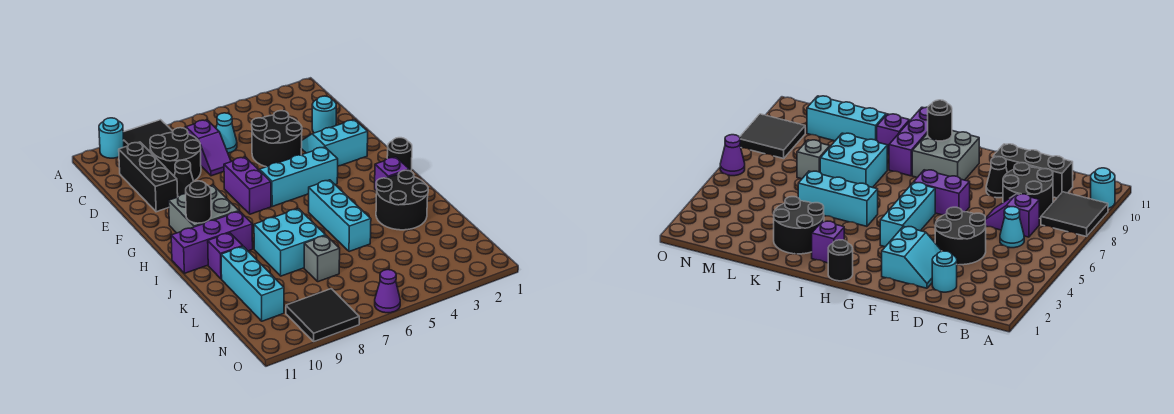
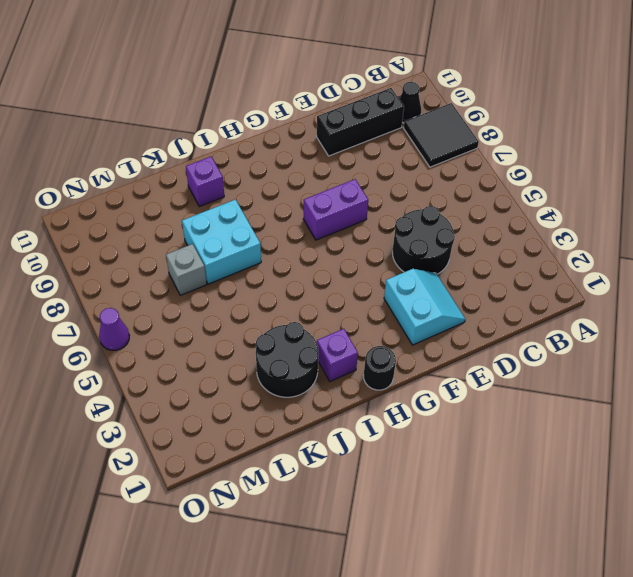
black cone B10 level 1 -> black cone E9 level 1
none -> cyan round brick A10 level 1
none -> cyan cone C6 level 1
none -> purple slope C7:D7 level 1 top C

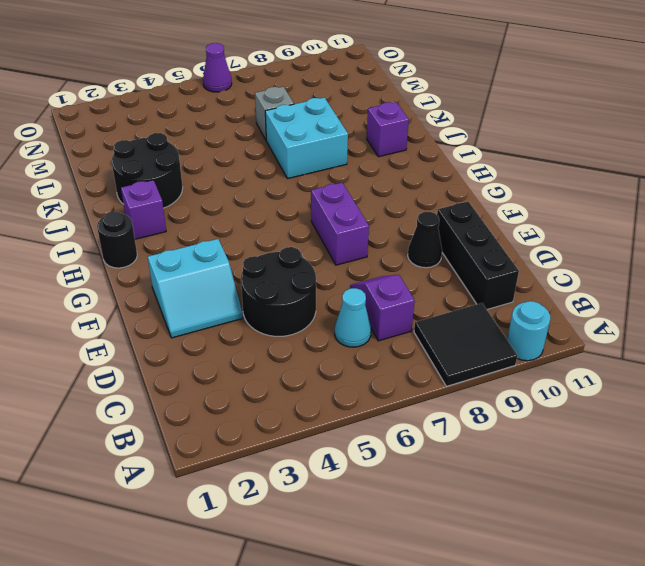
none -> black round brick C8:D9 level 1
none -> cyan round brick D2 level 1
none -> cyan brick G4:G6 level 1

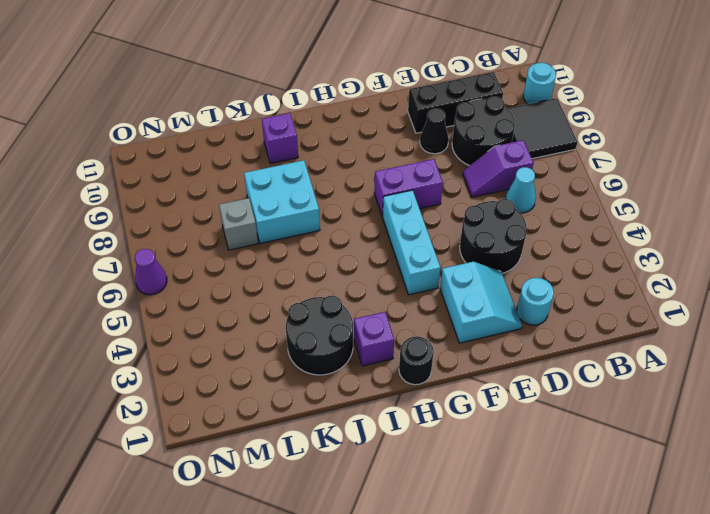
none -> grey brick G9:H10 level 1
none -> cyan brick I5:K5 level 1
none -> purple brick I9:I11 level 1

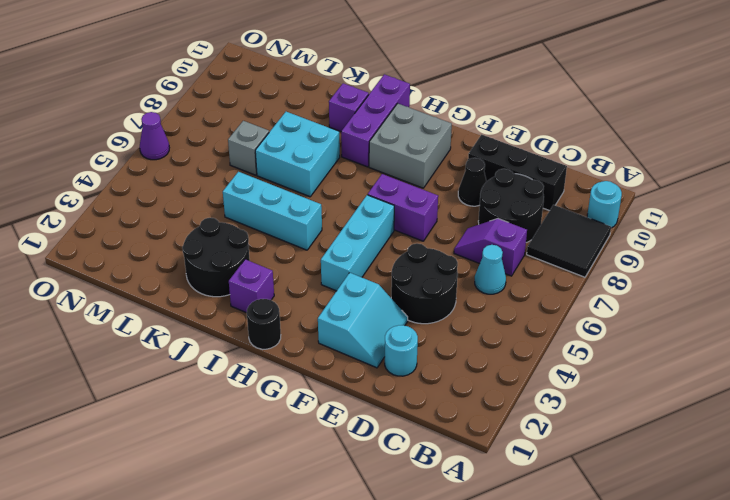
none -> cyan brick K10:M10 level 1
none -> black tile N8:O9 level 1
none -> black round brick H10 level 2

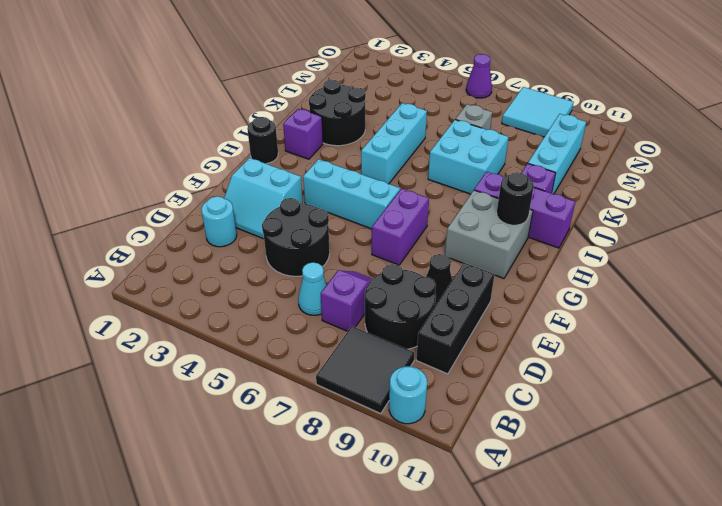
cyan tile N8:O9 level 1 -> black tile N8:O9 level 1

